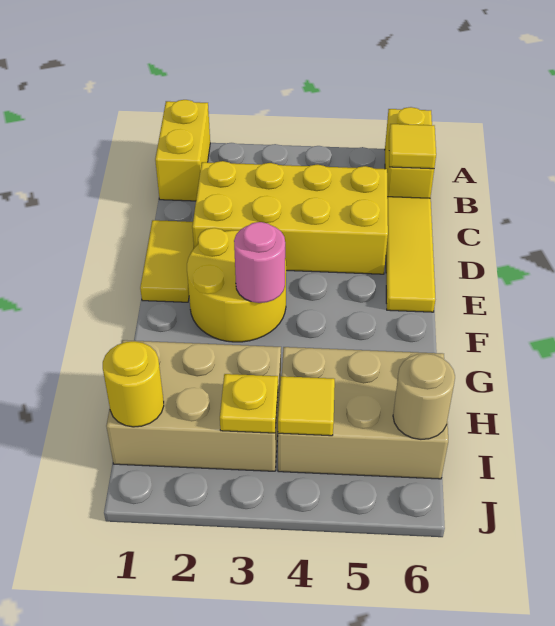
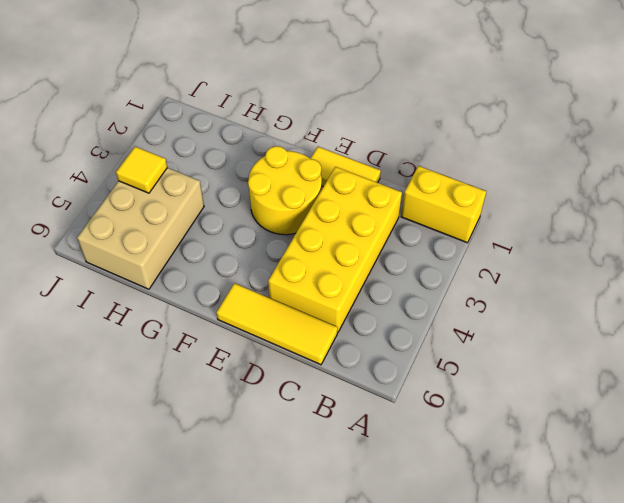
none -> yellow brick A6:B6 level 1
none -> tan brick H1:I3 level 1
none -> yellow tile B6 level 2

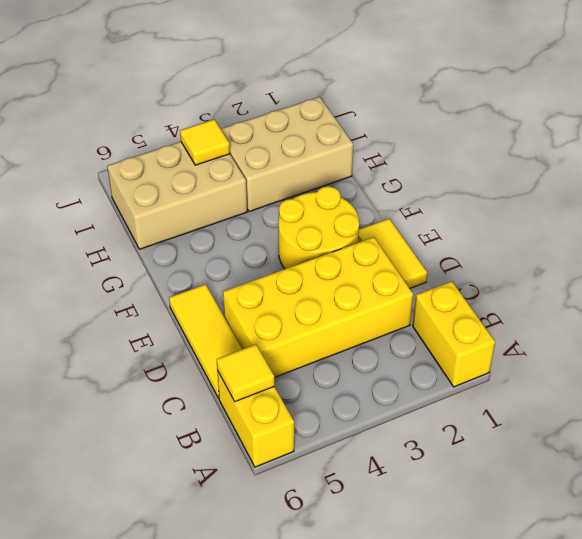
none -> pink round brick F3 level 2
none -> yellow round brick I1 level 2
none -> yellow plate I3 level 2

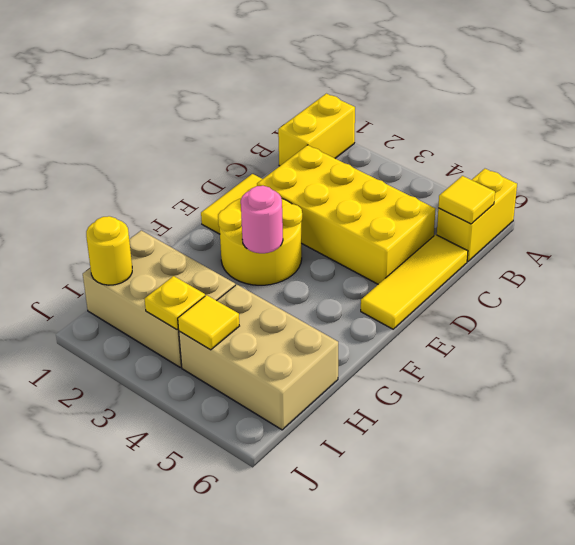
none -> tan round brick I6 level 2

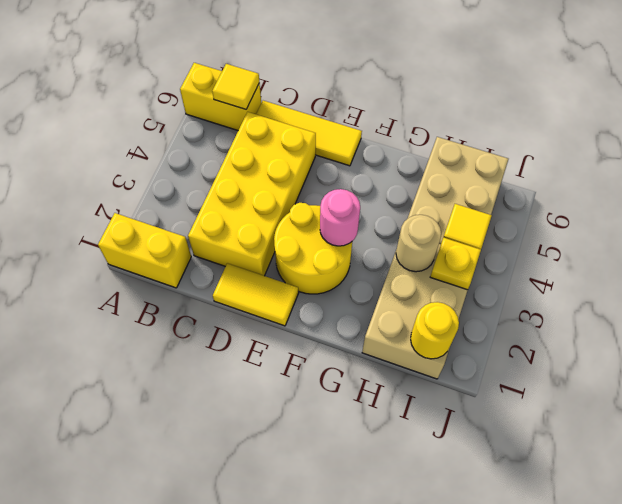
tan round brick H3 level 2 -> tan round brick I6 level 2

